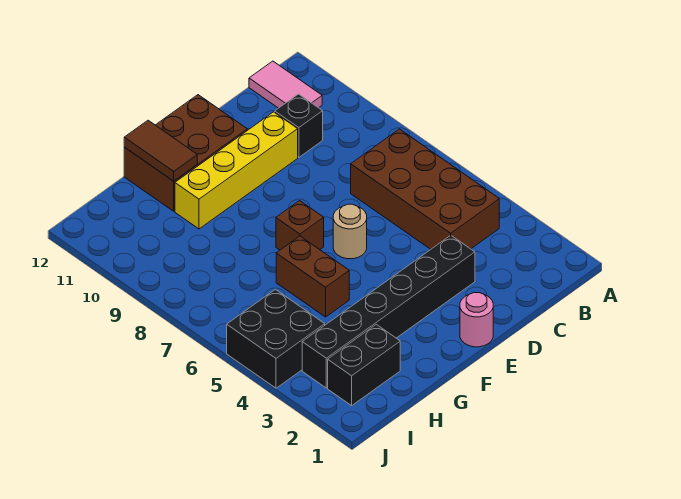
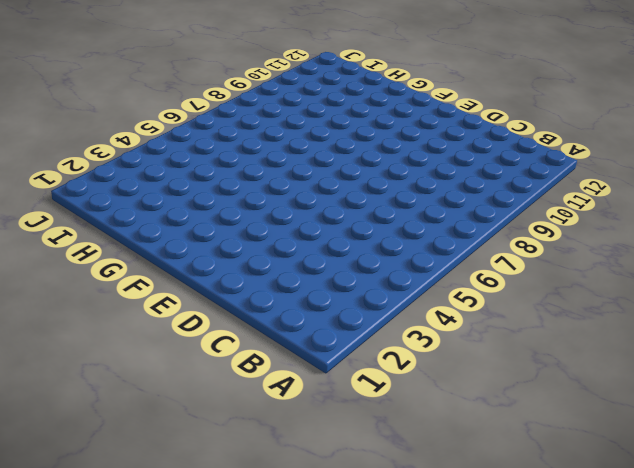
none -> brown brick B4:C7 level 1
none -> pink tile B11:B12 level 1
none -> black brick C10 level 1

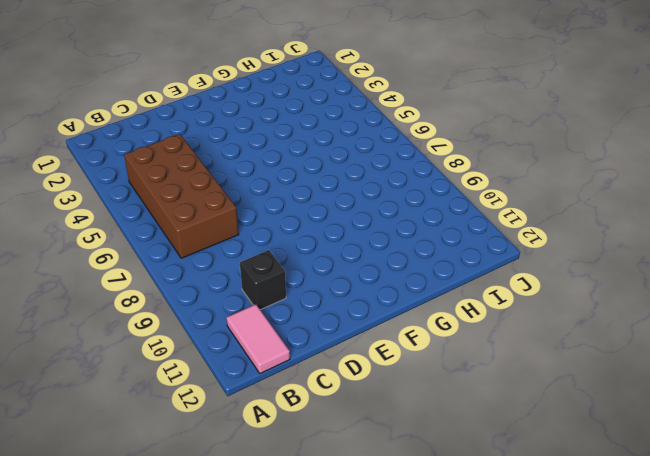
none -> black brick D3:I3 level 1
none -> yellow brick D10:G10 level 1
none -> pink round brick E1 level 1

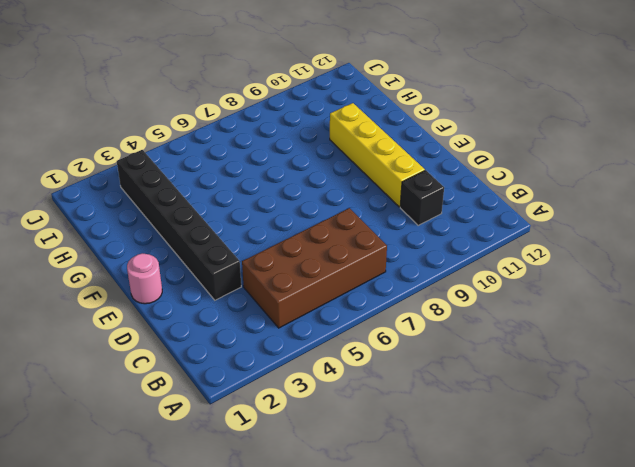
none -> pink tile B11:B12 level 1
none -> tan round brick E6 level 1
none -> brown brick E11:G12 level 1

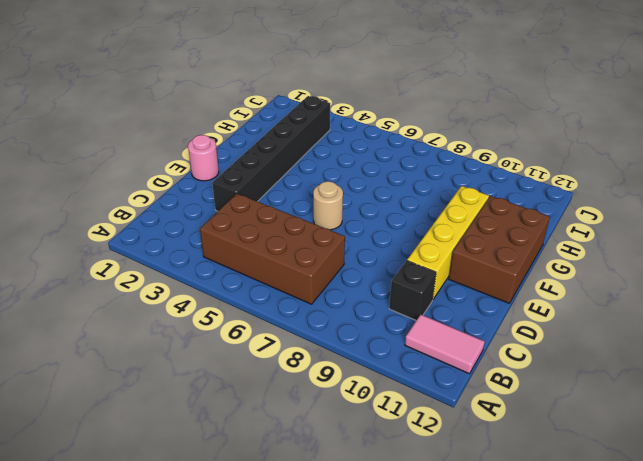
none -> brown brick F7 level 1
none -> brown brick G5:G6 level 1
none -> black brick H2:I2 level 1

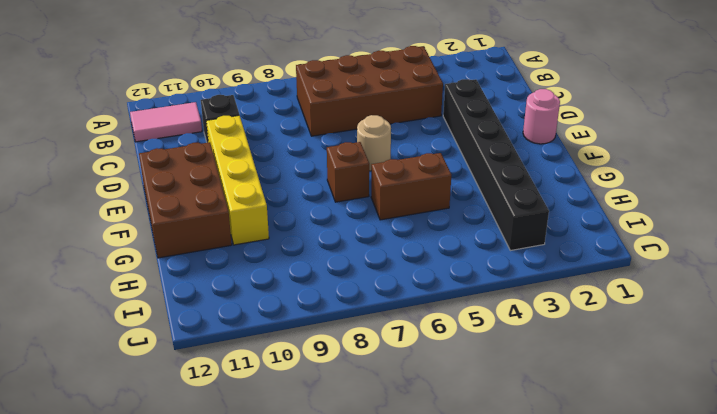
none -> black brick H2:I2 level 1
none -> black brick I4:J5 level 1
none -> brown tile G11:G12 level 2

